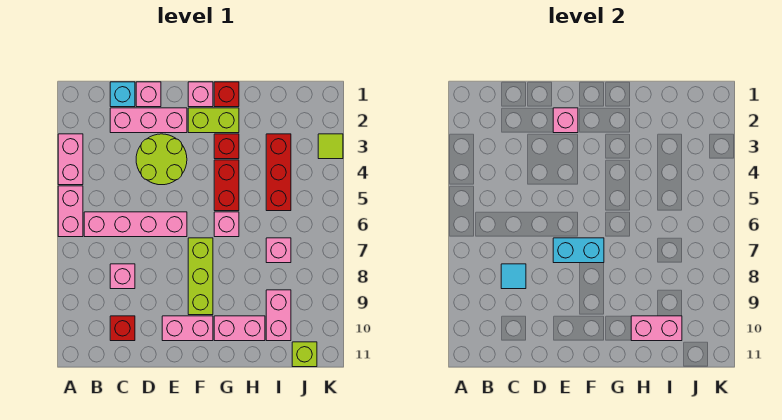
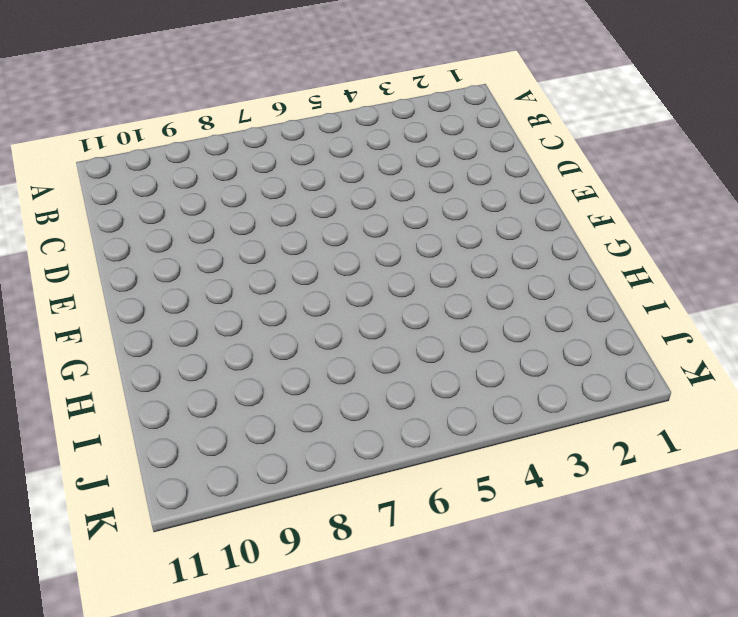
none -> pink brick A3:A4 level 1
none -> pink brick A5:A6 level 1
none -> pink brick B6:E6 level 1

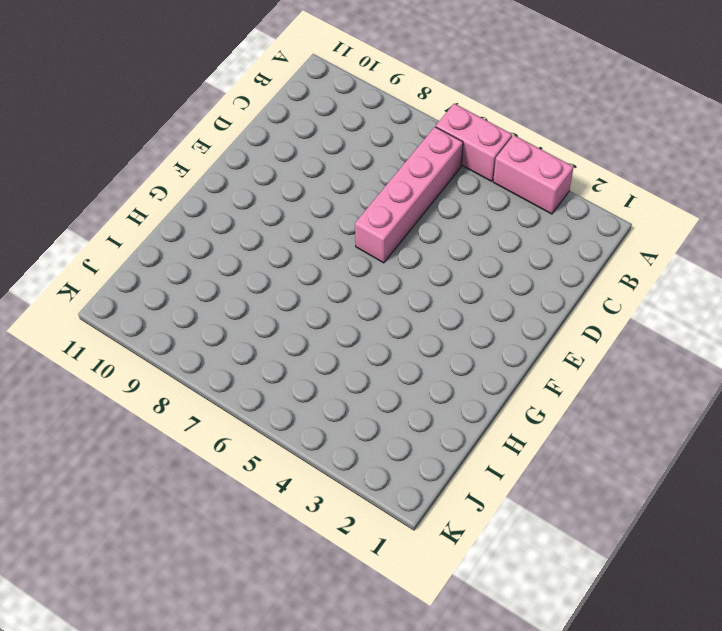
none -> cyan brick C1 level 1
none -> pink brick C2:E2 level 1
none -> pink brick C8 level 1

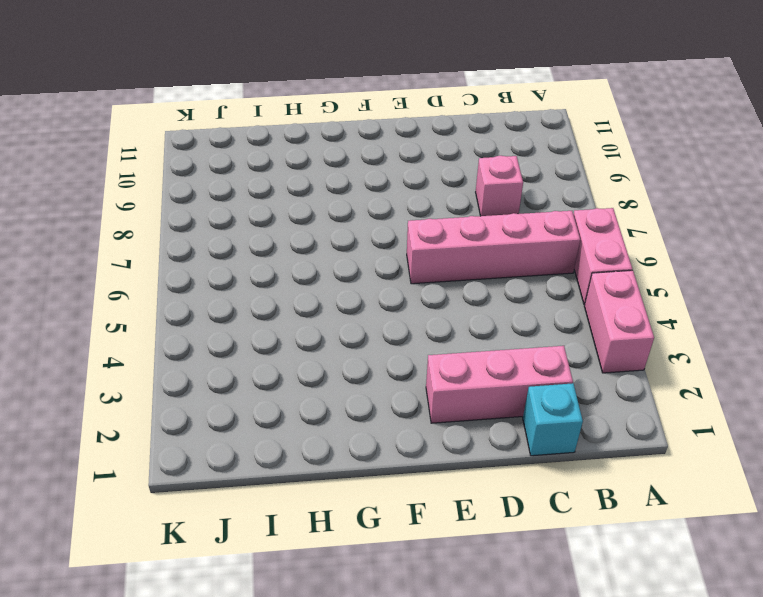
none -> red brick C10 level 1
none -> pink brick D1 level 1
none -> lime round brick D3:E4 level 1

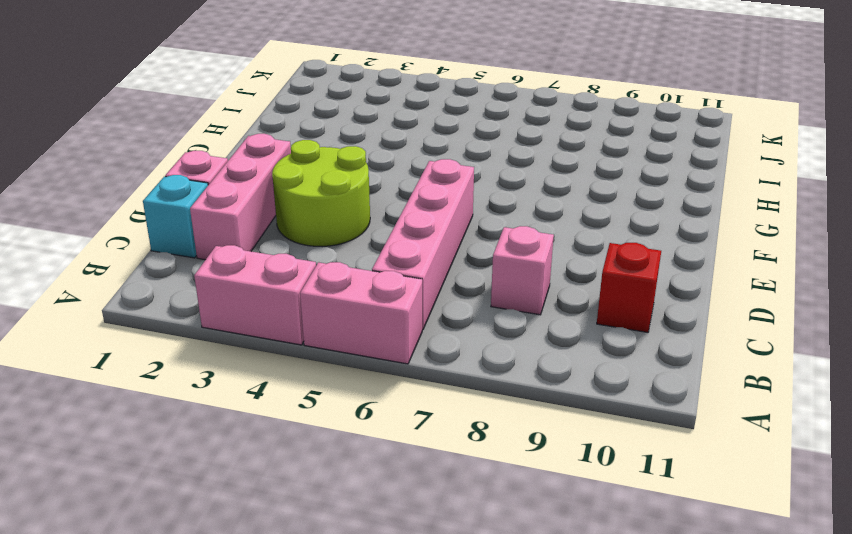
none -> pink brick E10:F10 level 1
none -> pink brick F1 level 1
none -> lime brick F2:G2 level 1

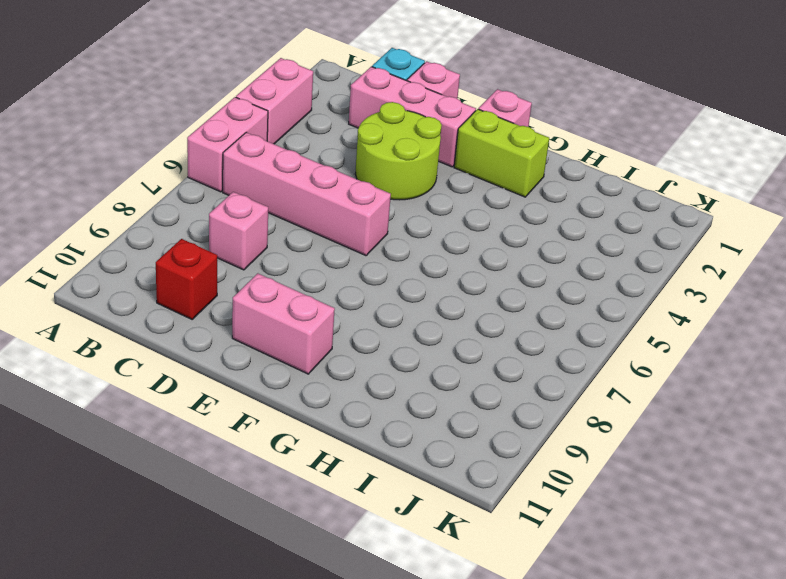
none -> lime brick F7:F9 level 1
none -> red brick G1 level 1
none -> red brick G3 level 1

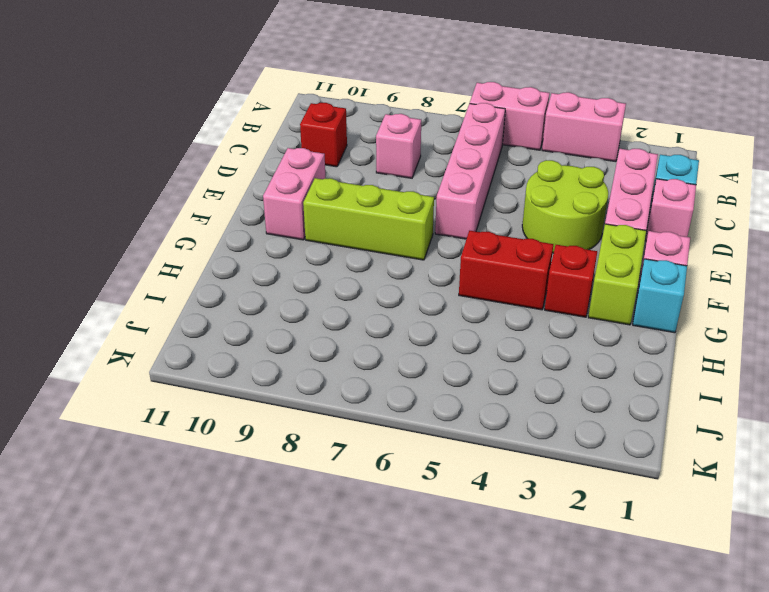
cyan brick G1 level 1 -> red brick G1 level 1
none -> pink brick G6 level 1
none -> pink brick G10:H10 level 1
none -> red brick I3:I5 level 1

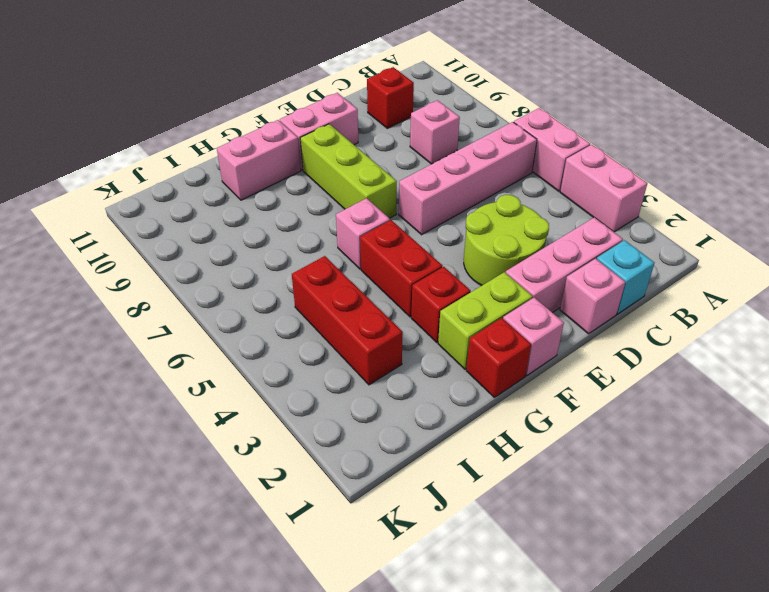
none -> pink brick I7 level 1
none -> pink brick I9:I10 level 1
none -> lime brick J11 level 1

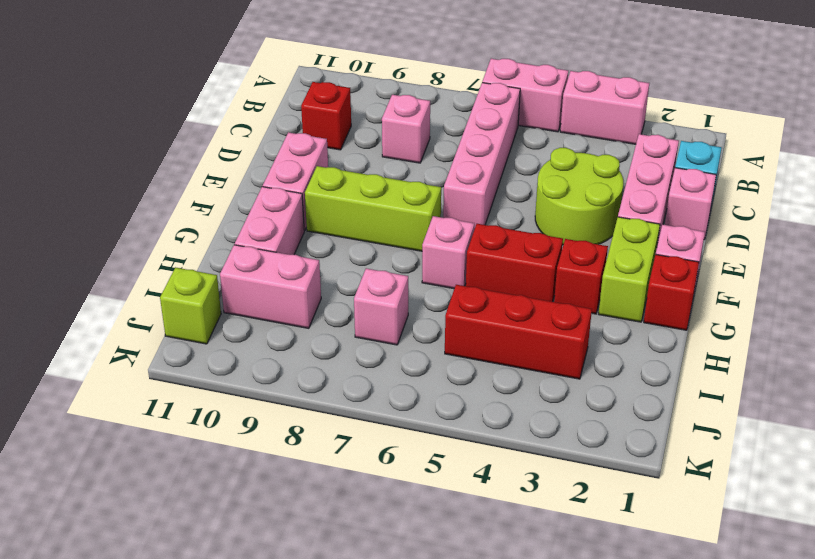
none -> lime tile K3 level 1
none -> cyan tile C8 level 2
none -> pink brick E2 level 2

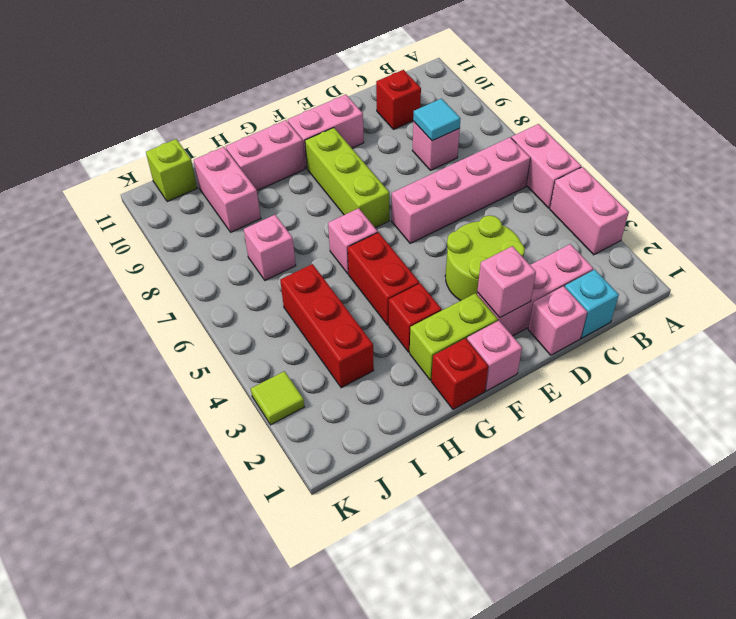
none -> cyan brick E7:F7 level 2
none -> pink brick H10:I10 level 2

